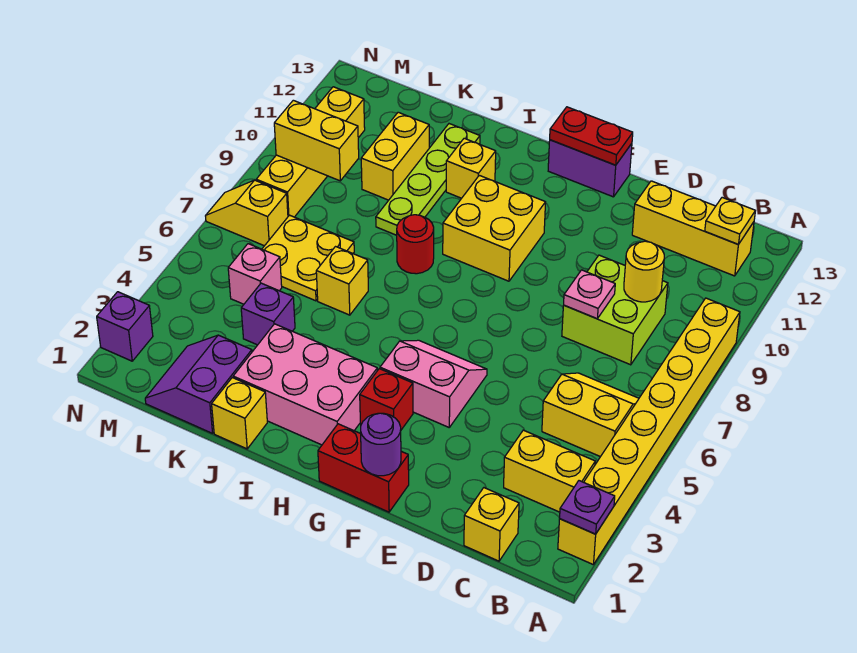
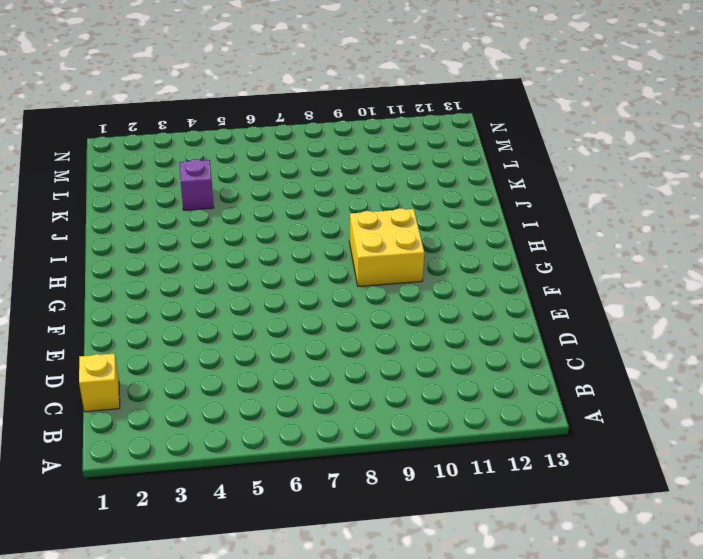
none -> yellow brick A2:A9 level 1
none -> yellow brick B3:C3 level 1
none -> yellow slope B5:C6 level 1 top 5
none -> yellow brick B12:D12 level 1

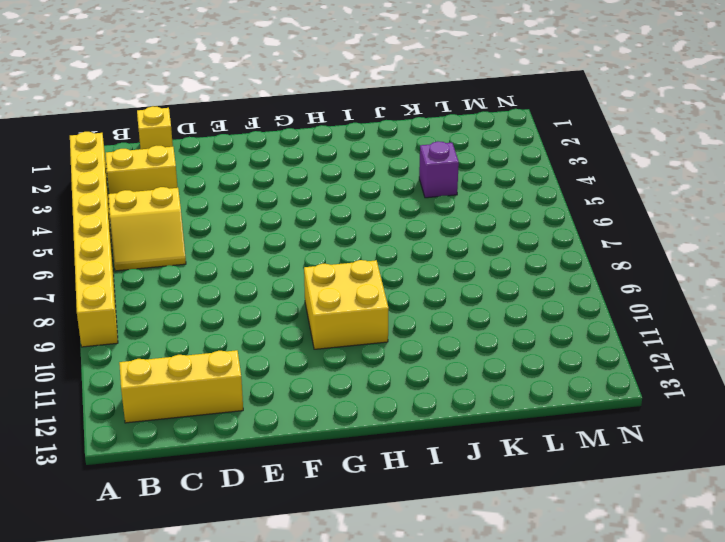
none -> lime brick C8:D9 level 1
none -> red brick F1:G1 level 1
none -> pink slope F4:G5 level 1 top 4
none -> purple brick F13:G13 level 1

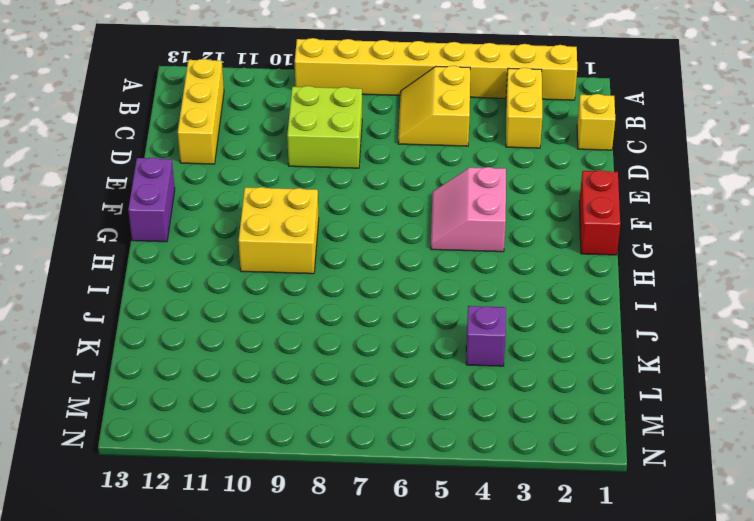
none -> red brick G3 level 1
none -> pink brick H2:J3 level 1
none -> red round brick I8 level 1
none -> yellow brick I11 level 1

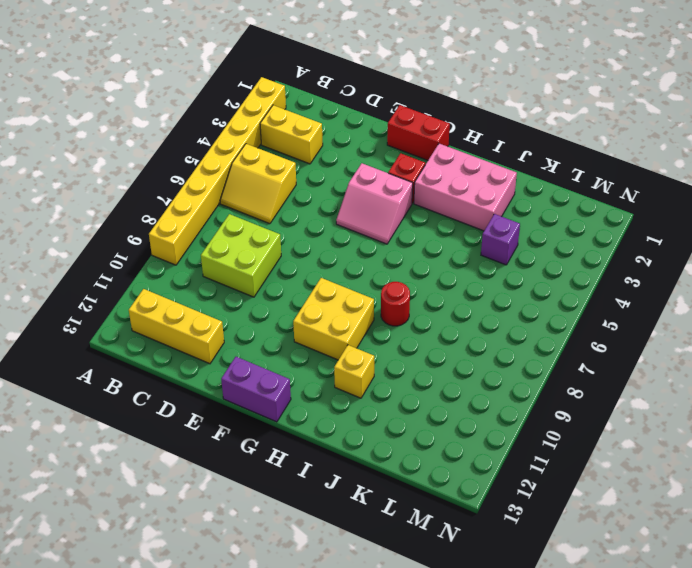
none -> yellow brick C1 level 1
none -> yellow brick J1 level 1
none -> yellow brick J6 level 1
none -> lime plate J9:J12 level 1

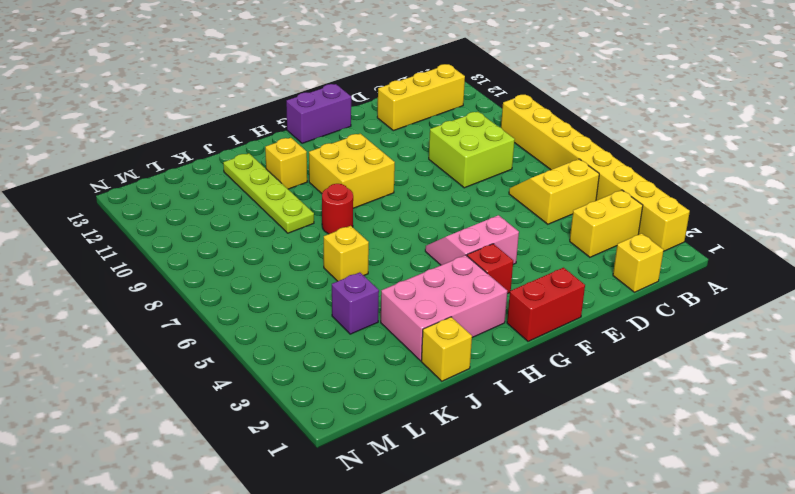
none -> purple slope K1:L2 level 1 top K
none -> yellow plate K6:L7 level 1
none -> yellow brick K10:K11 level 1
none -> pink brick L5 level 1

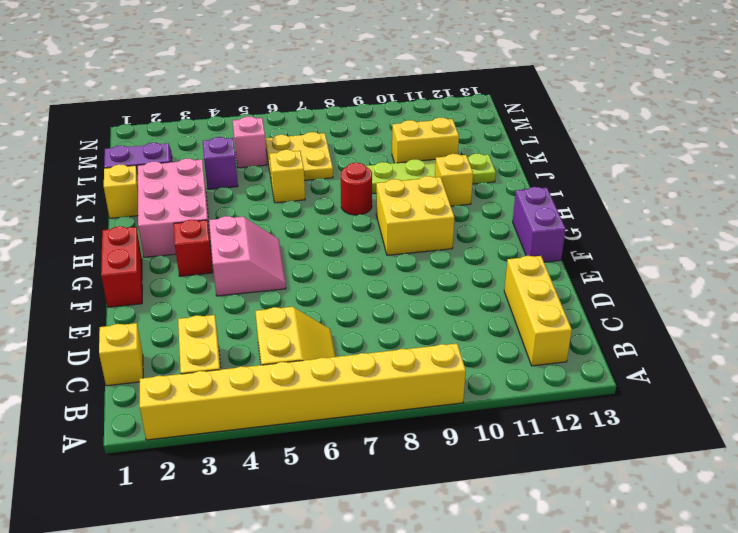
none -> lime brick C8:D9 level 1
none -> yellow slope M7:N7 level 1 top M
none -> yellow brick M8:M11 level 1
none -> purple brick N2 level 1

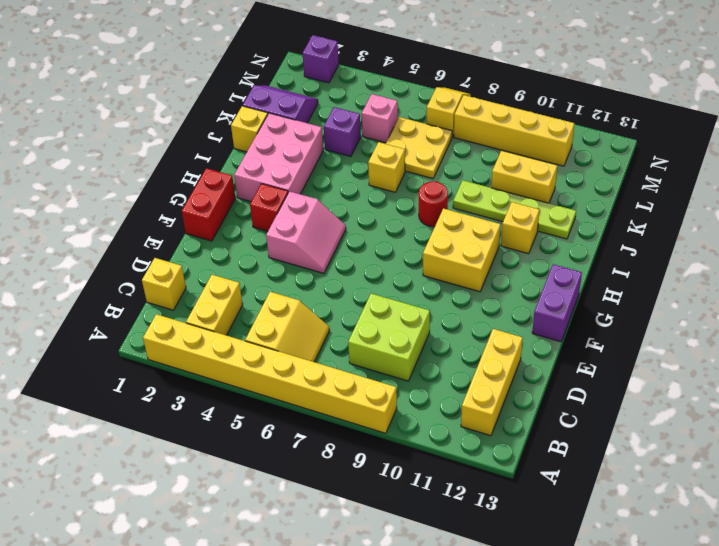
none -> purple plate A2 level 2
none -> yellow plate B12 level 2
none -> yellow round brick C9 level 2
none -> pink plate D8 level 2

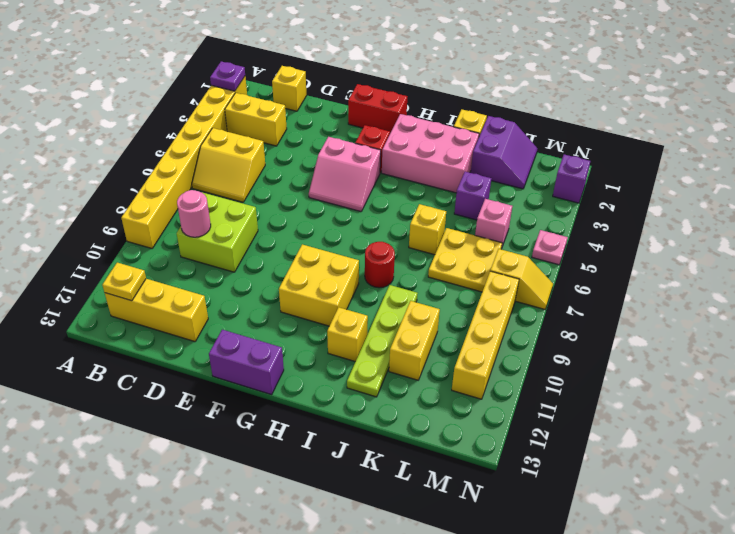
pink round brick C9 level 2 -> yellow round brick C9 level 2
pink plate N5 level 1 -> pink plate D8 level 2
none -> purple round brick F1 level 2
none -> red plate F13:G13 level 2
none -> yellow brick L9:M9 level 2

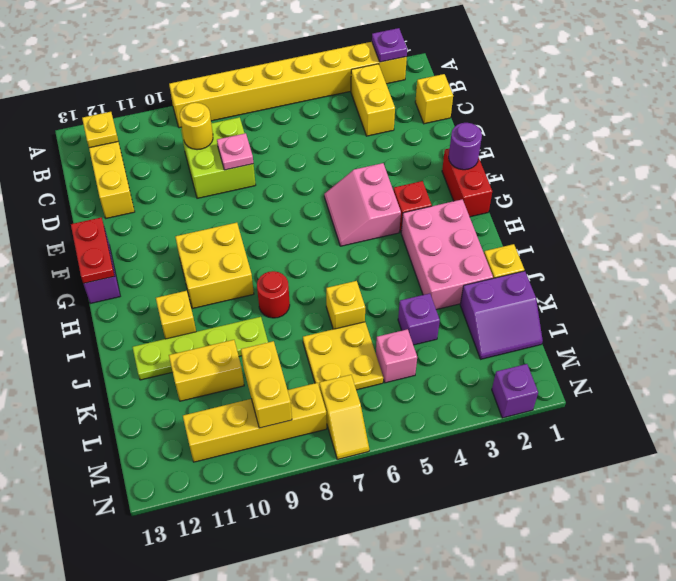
none -> yellow slope B5:C6 level 1 top 5

